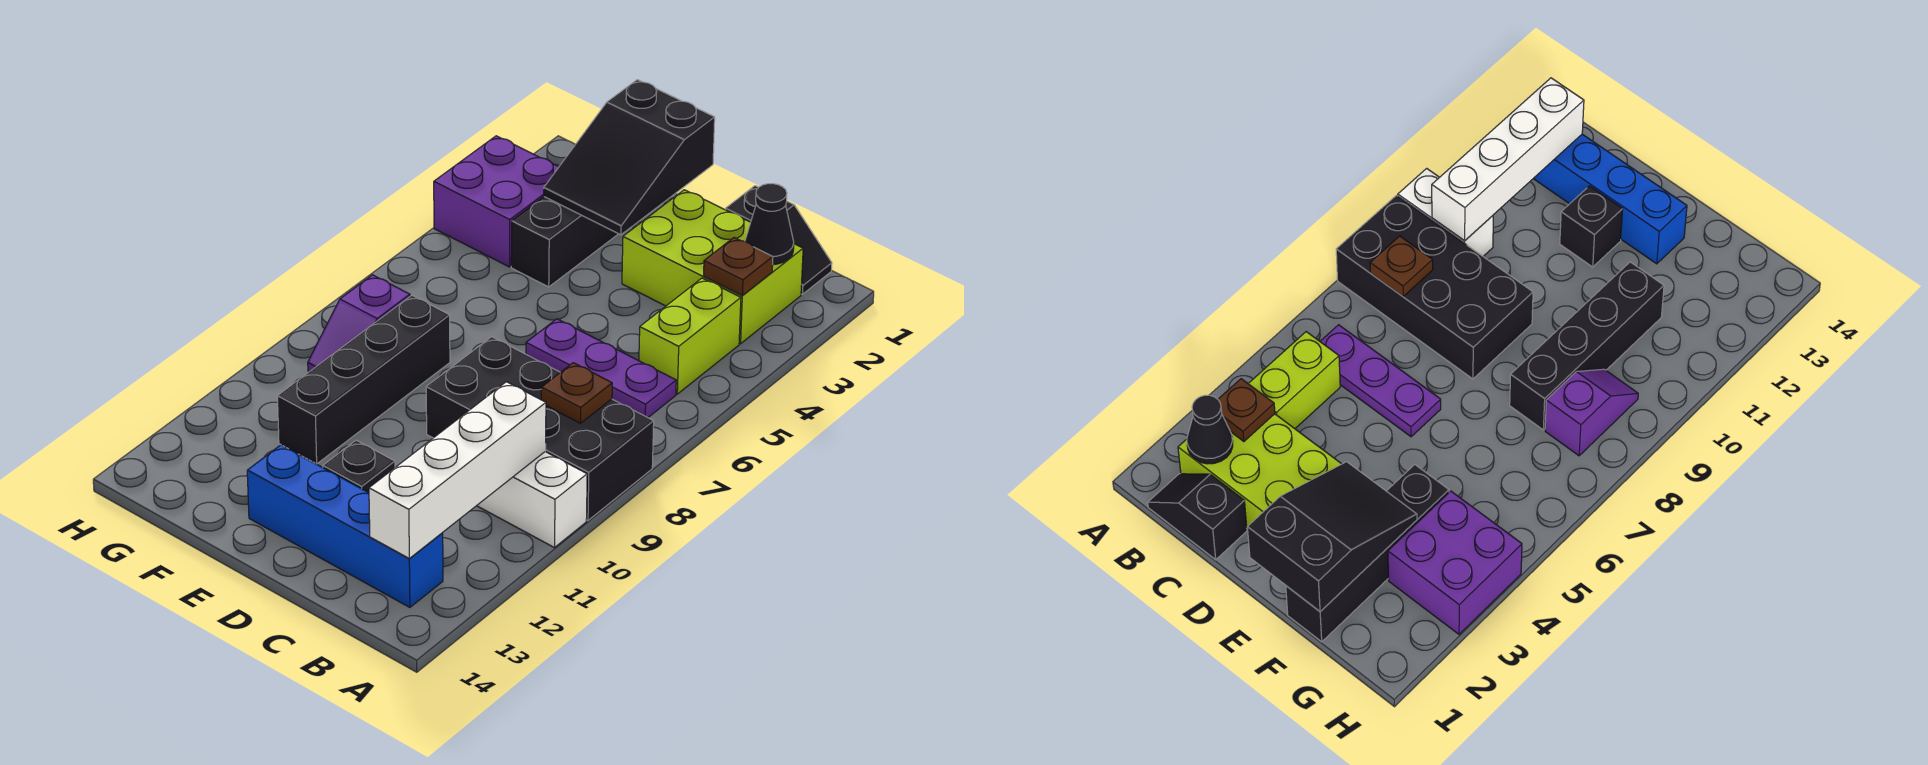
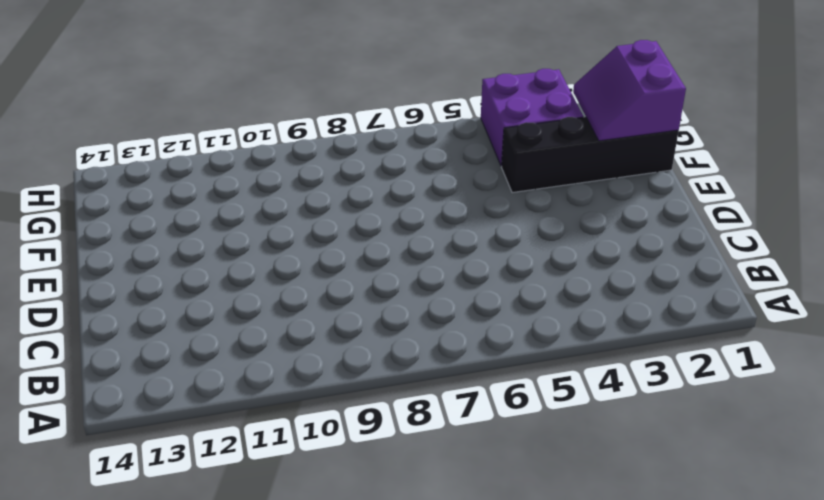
purple slope F1:G2 level 2 top 1 -> black slope E1:F3 level 2 top 1
none -> black brick A8:D9 level 1
none -> white brick A10:B10 level 1
none -> black slope B1:C1 level 1 top C

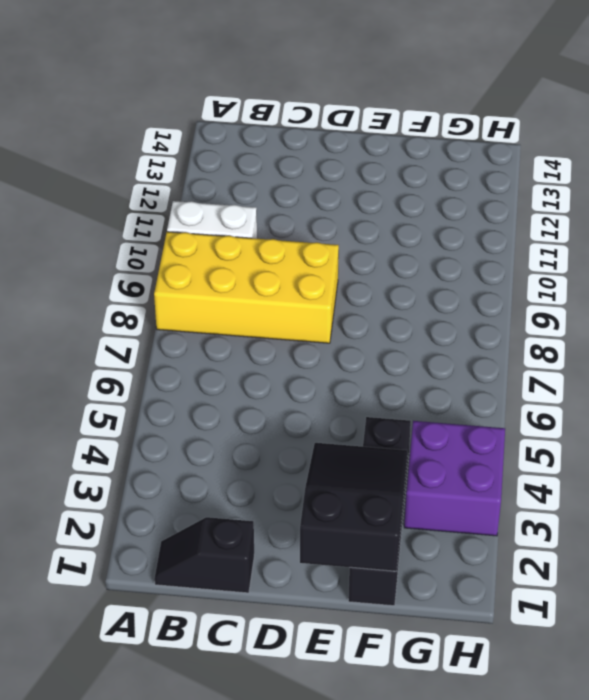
yellow brick A8:D9 level 1 -> black brick A8:D9 level 1
none -> lime brick B2:D3 level 1
none -> lime brick B4:B5 level 1
none -> purple plate B6:D6 level 1

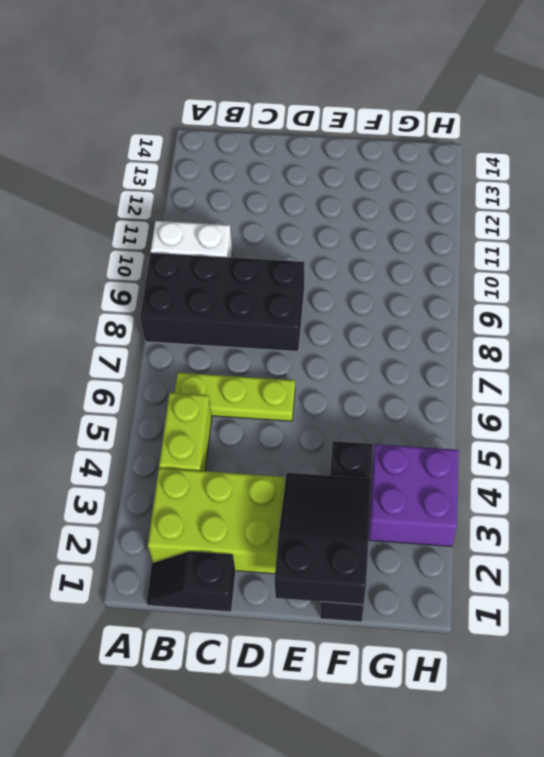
lime plate B6:D6 level 1 -> purple plate B6:D6 level 1
none -> blue brick B13:E13 level 1
none -> black brick D12 level 1
none -> black brick F8:F11 level 1

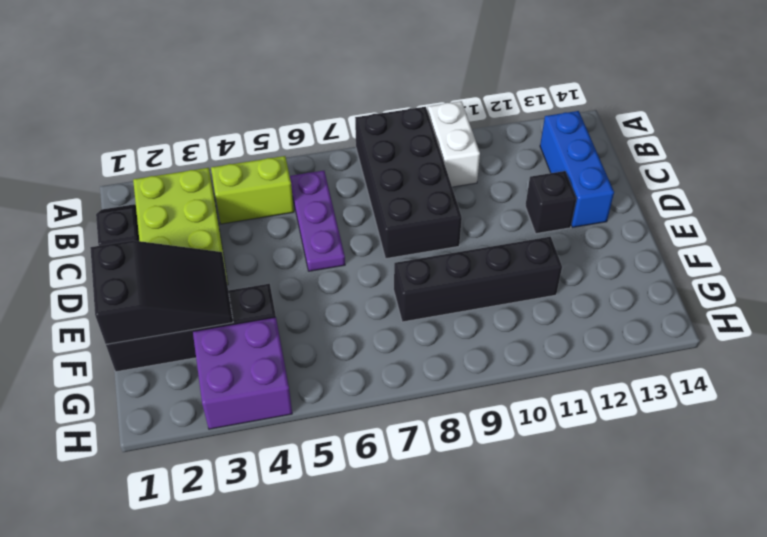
blue brick B13:D13 level 1 -> blue brick B13:E13 level 1
none -> purple slope G8:G9 level 1 top 8
none -> black cone B2 level 2
none -> brown plate B3 level 2

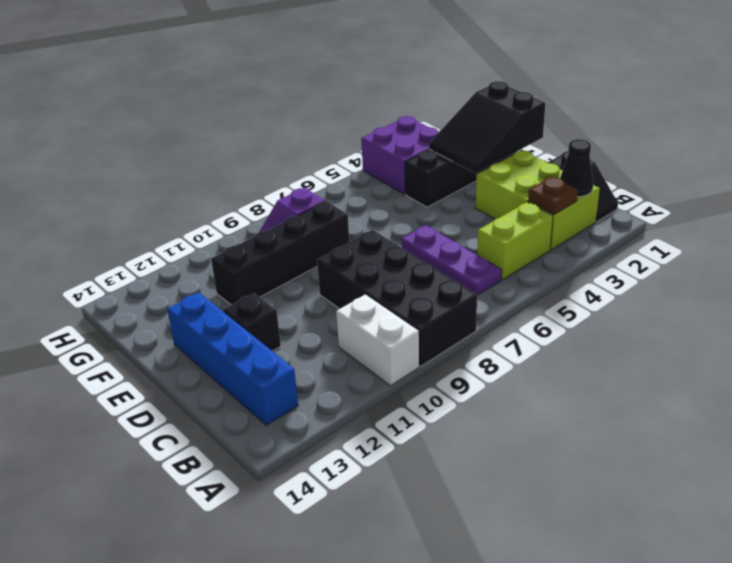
none -> brown plate B8 level 2
none -> white brick B10:B13 level 2

